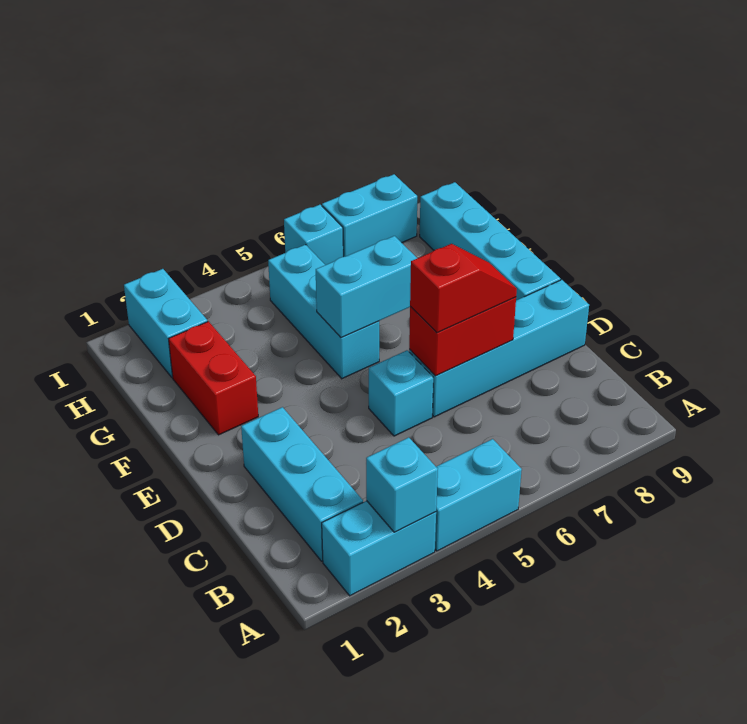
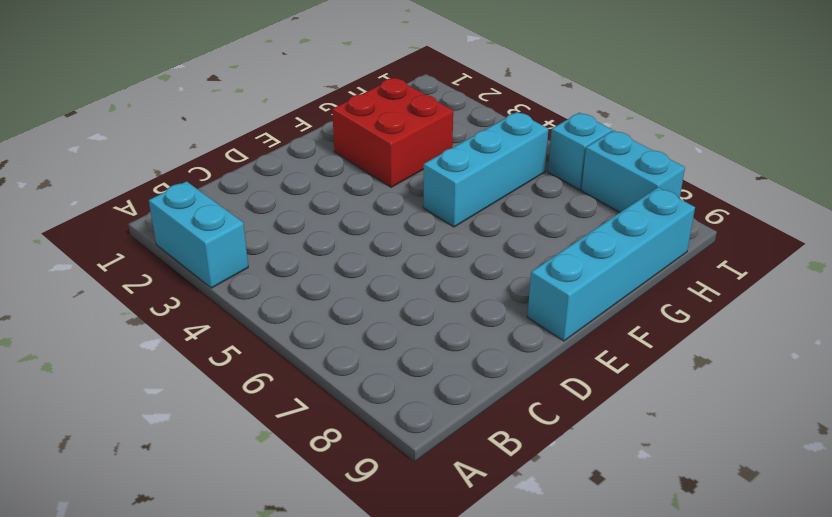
red brick F2:G3 level 1 -> red brick F2:G2 level 1
none -> cyan brick A4:A5 level 1
none -> cyan brick B2:D2 level 1
none -> cyan brick D5 level 1

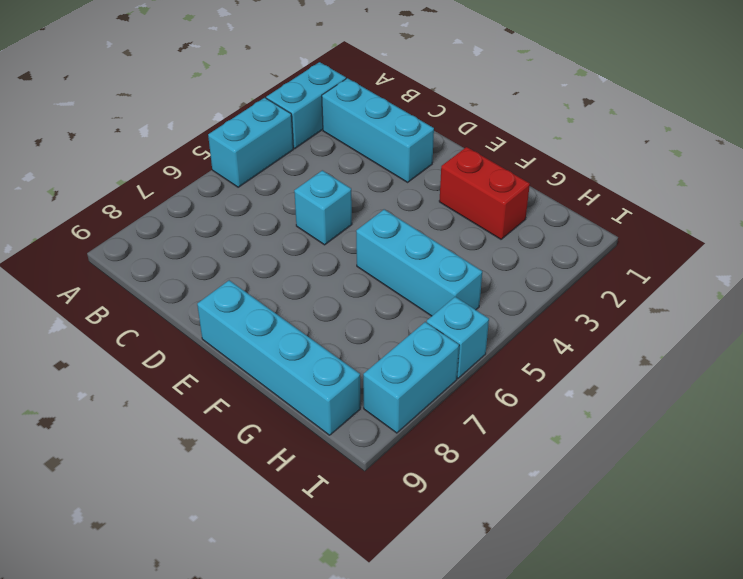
none -> cyan brick D6:D9 level 1
none -> cyan brick H2:I2 level 1
none -> cyan brick A3 level 2

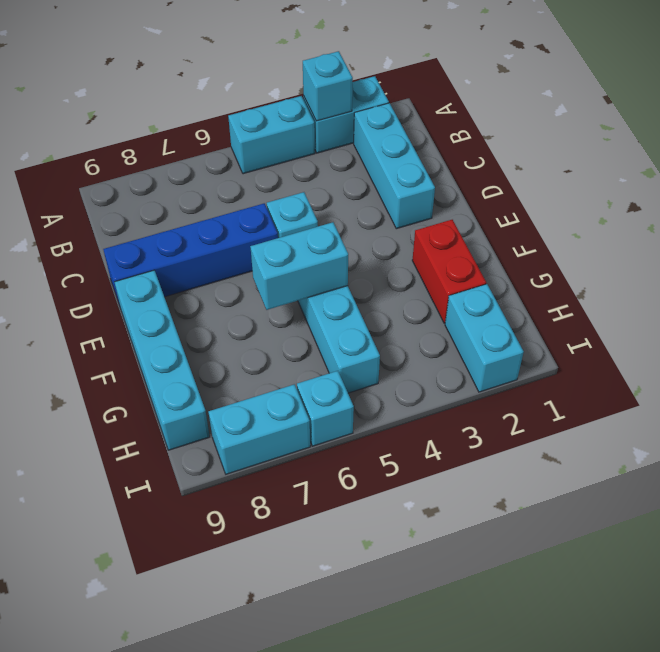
blue brick D6:D9 level 1 -> cyan brick D6:D9 level 1
none -> red brick D6:D7 level 2
none -> red slope D6:D7 level 3 top 6

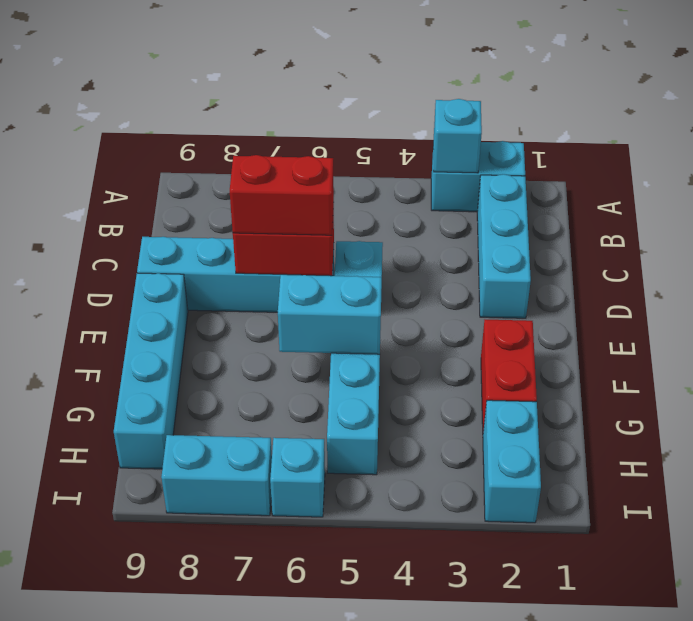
red brick D6:D7 level 3 -> red slope D6:D7 level 3 top 6
none -> cyan brick A4:A5 level 1

